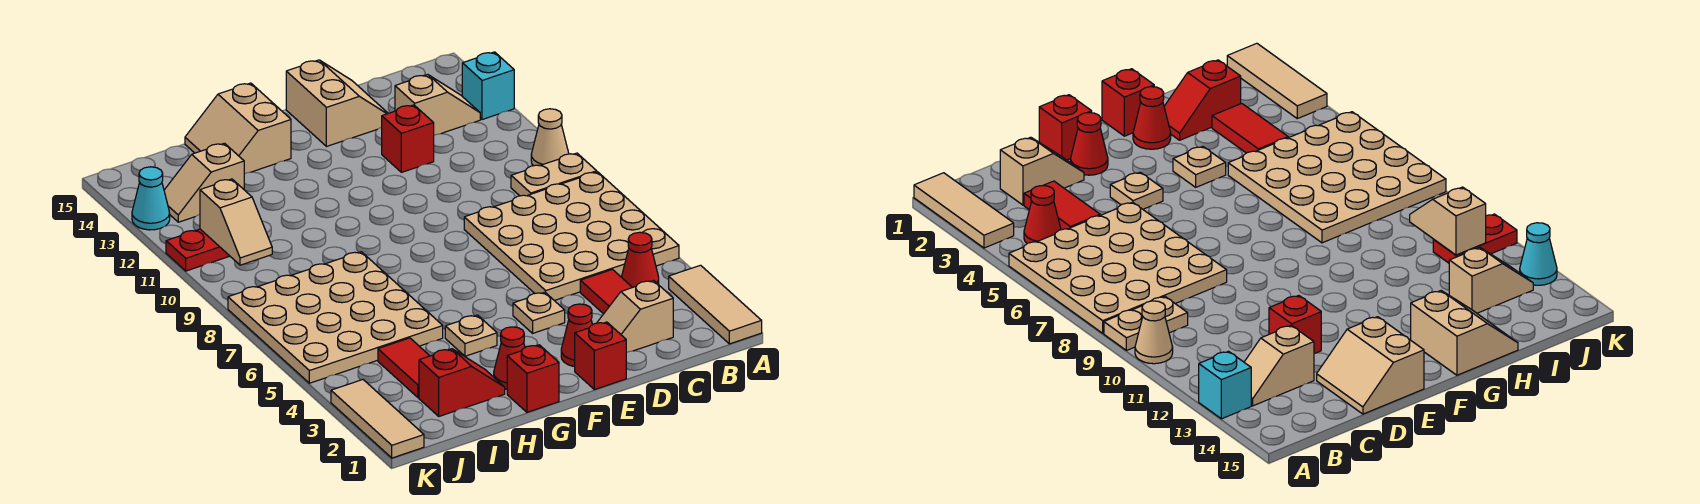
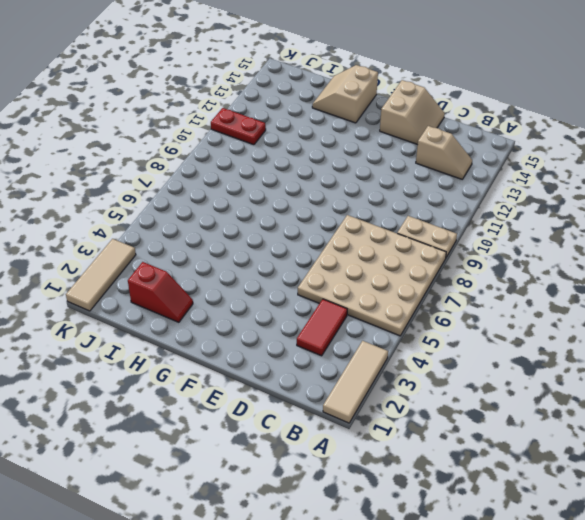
none -> tan cone A10 level 1
none -> cyan brick A13 level 1
none -> red cone B4 level 1

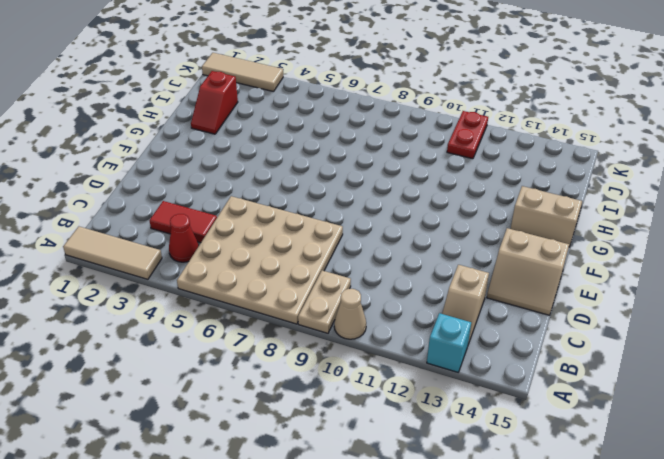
none -> tan slope C2:D2 level 1 top C
none -> red brick D12 level 1
none -> red brick E1 level 1

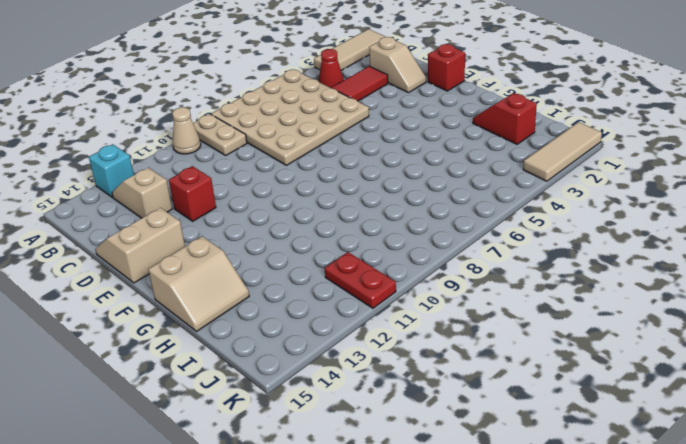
none -> red cone E2 level 1
none -> tan plate E4 level 1
none -> red brick G1 level 1

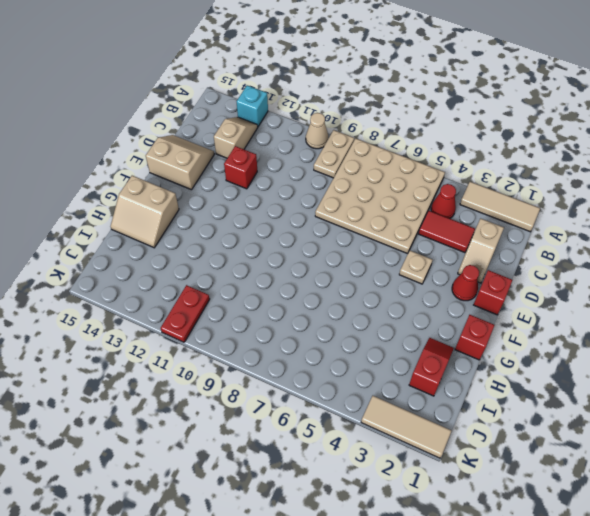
none -> red cone G2 level 1
none -> tan plate G4 level 1
none -> tan plate H5:K8 level 1

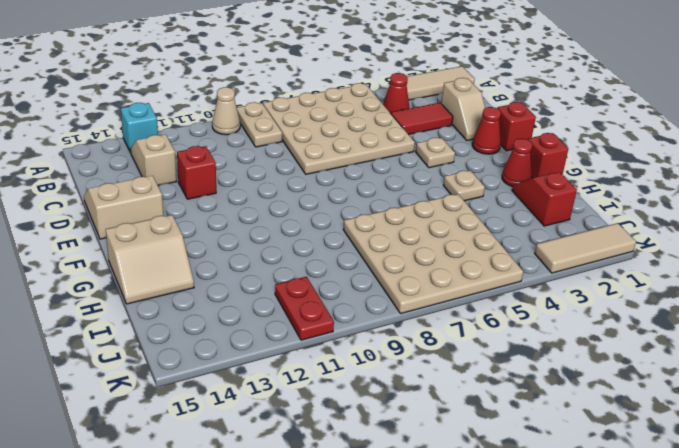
none -> red tile I3:I4 level 1
none -> tan slope I13:J13 level 1 top I
none -> cyan cone K13 level 1

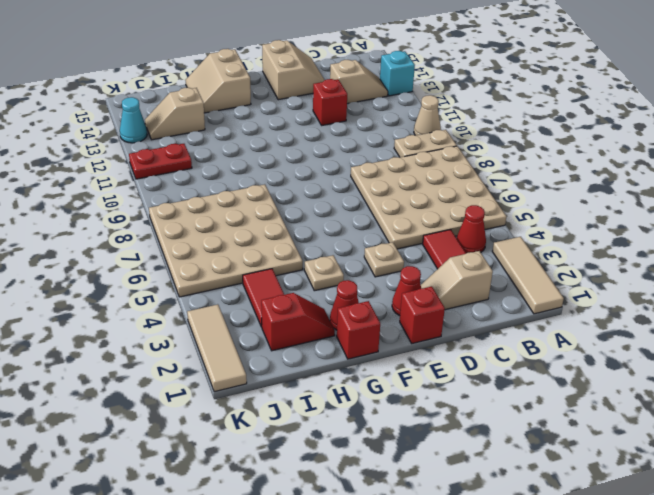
none -> tan slope J10:J11 level 2 top 11

